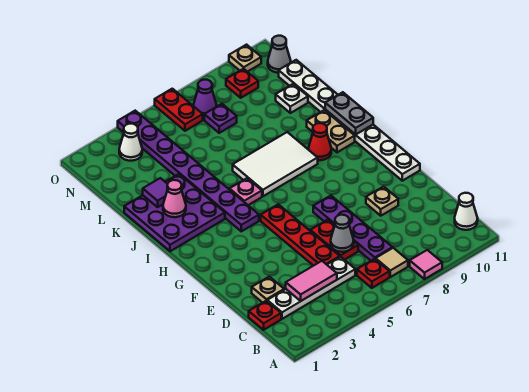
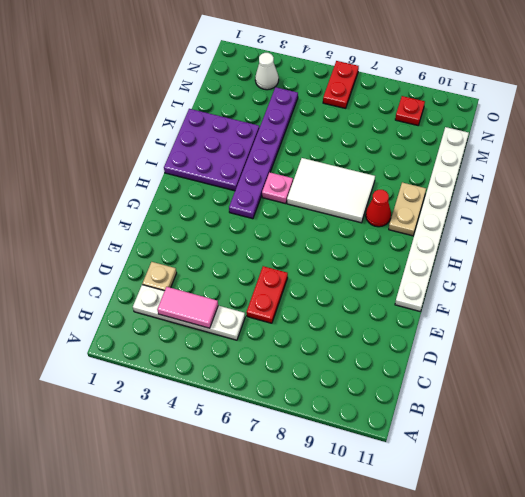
purple plate H4:M4 level 1 -> purple plate H4:O4 level 1
none -> pink tile A8 level 1
none -> red plate B6 level 1
none -> tan tile B7 level 1
none -> white cone B11 level 1

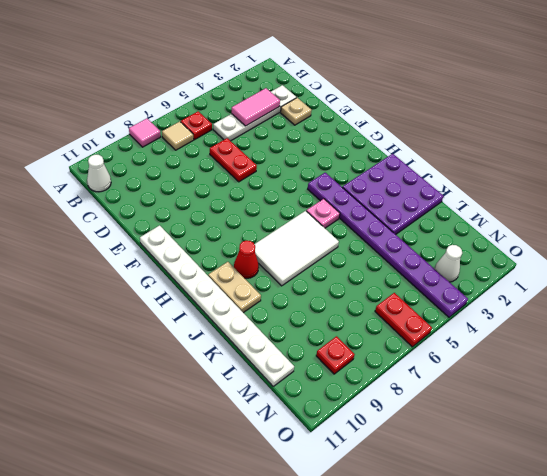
none -> red plate C1 level 1
none -> purple plate C7:F7 level 1
none -> red plate D5:G5 level 1
none -> tan plate E9 level 1

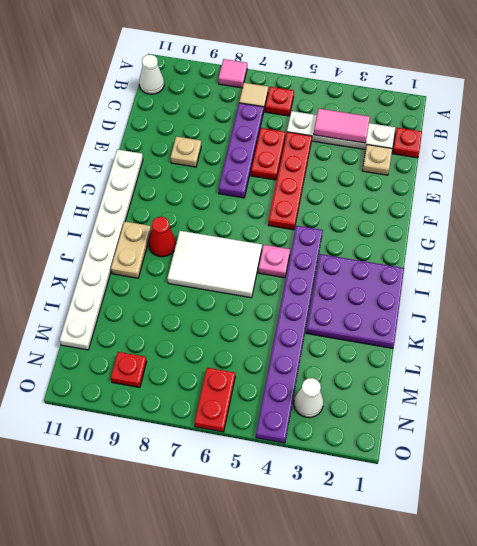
none -> white plate L10 level 1
none -> purple plate M7 level 1
none -> purple cone N7 level 1
none -> grey cone N11 level 1

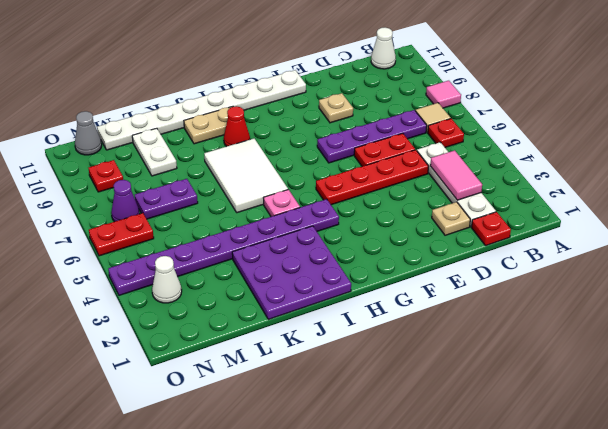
purple plate L7:M7 level 1 -> purple plate M7 level 1
white plate L9:L10 level 1 -> white plate L10 level 1
none -> tan plate O10 level 1
none -> grey cone D6 level 2
none -> grey plate I11:J11 level 2
none -> pink cone J2 level 2

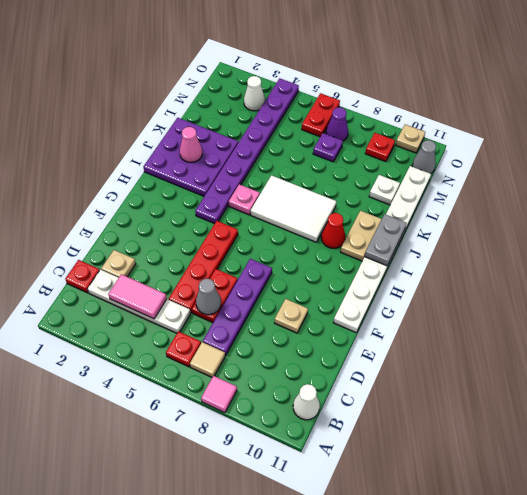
none -> purple tile K2 level 2

